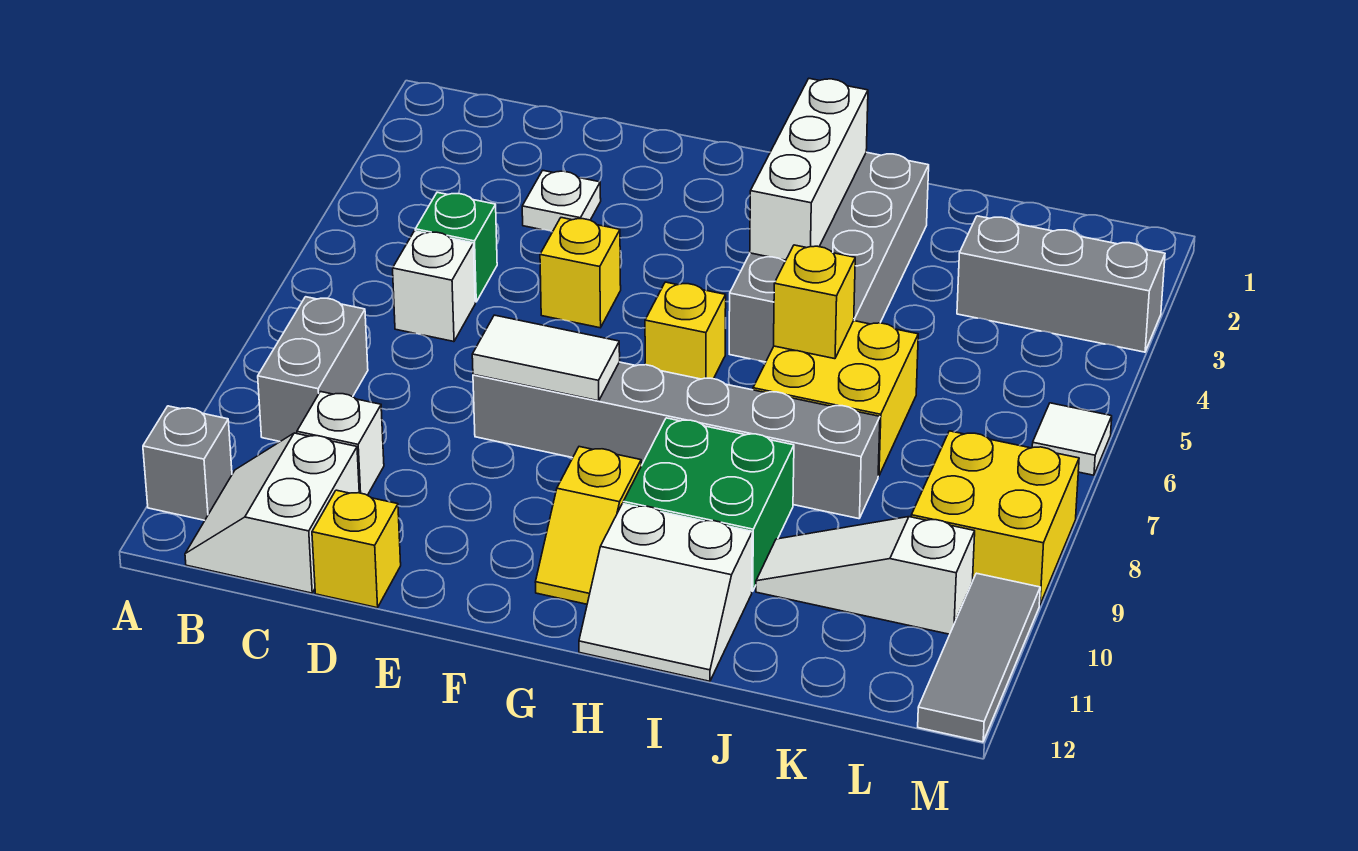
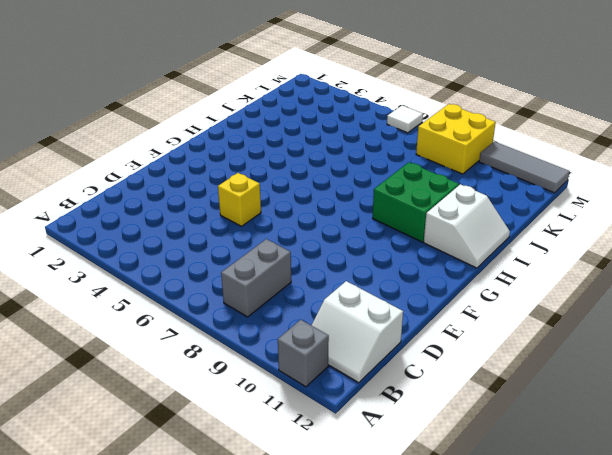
grey brick B8:C8 level 1 -> grey brick B8:B9 level 1
none -> green brick C5 level 1
none -> white brick C6 level 1
none -> white brick C10 level 1

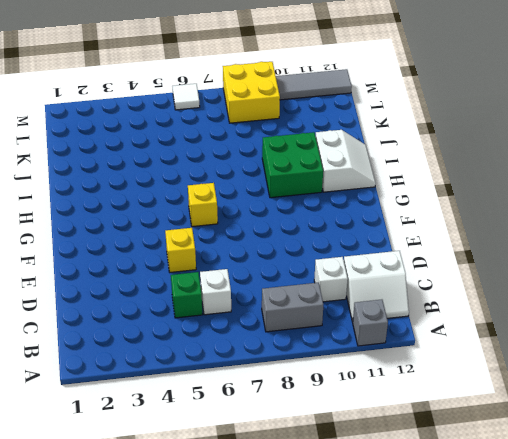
none -> white plate D3 level 1
none -> yellow brick D12 level 1
none -> grey brick E8:J8 level 1

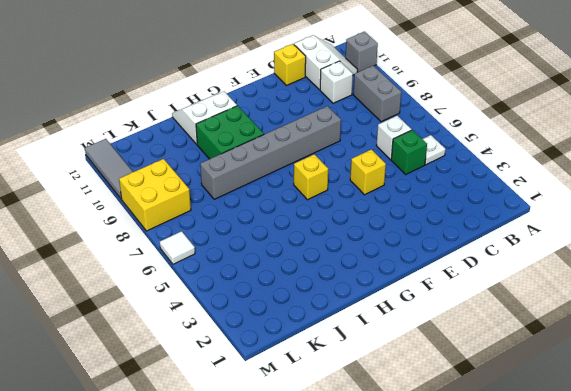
white plate B5 level 1 -> white plate D3 level 1
none -> yellow slope G10:G11 level 1 top 10
none -> grey brick H2:I5 level 1
none -> yellow brick I6:J7 level 1

